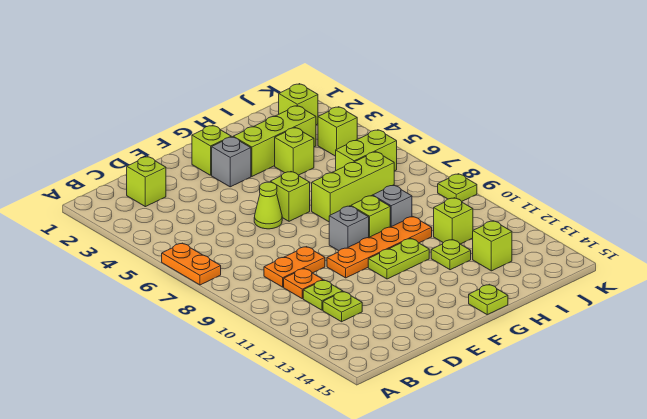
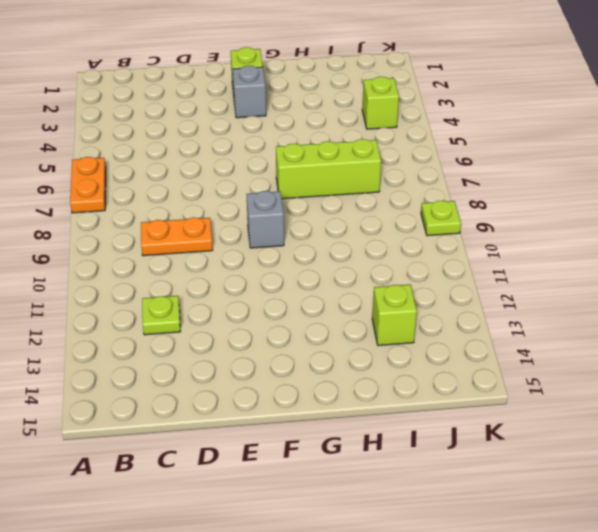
none -> lime brick C2 level 1
none -> orange plate C10 level 1
none -> lime plate C11 level 1

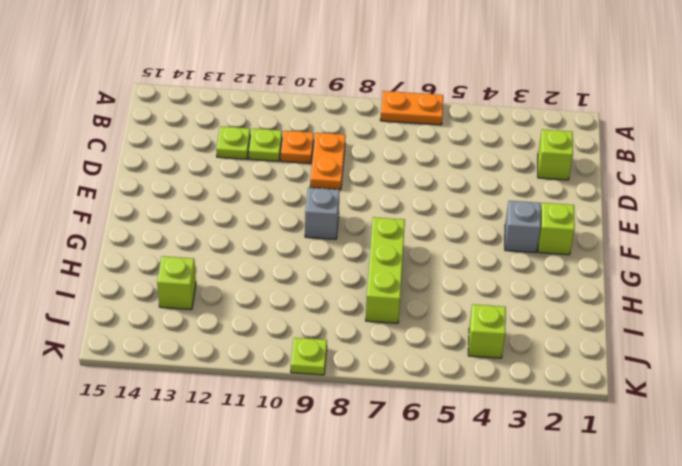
none -> lime cone E6 level 1
none -> orange plate E10:H10 level 1
none -> lime brick F6 level 1

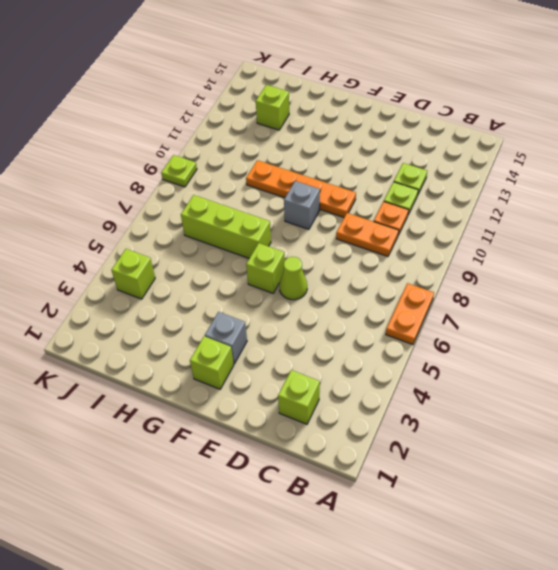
none -> lime plate F11:G11 level 1
none -> lime brick G3:I3 level 1
none -> lime brick G9 level 1

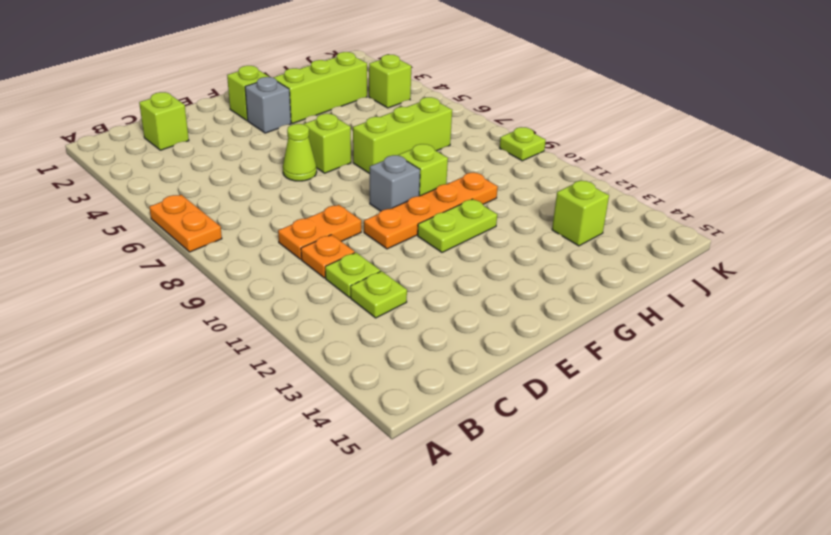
none -> lime plate G15 level 1
none -> lime brick H4 level 1
none -> grey brick H9 level 1

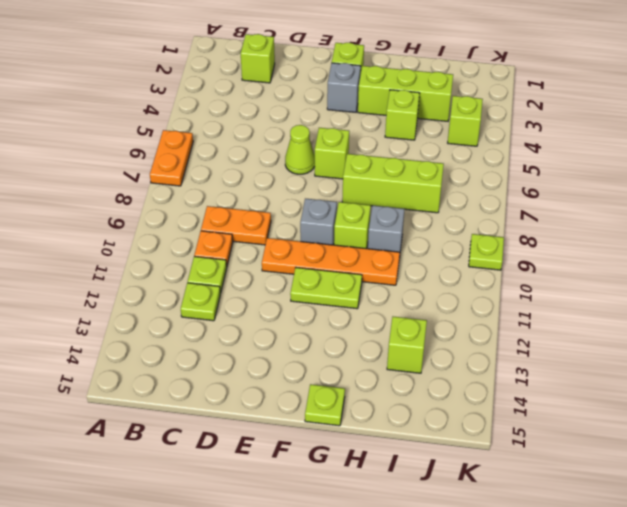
none -> lime plate H12 level 1
none -> lime brick I6:J6 level 1
none -> lime brick I11 level 1

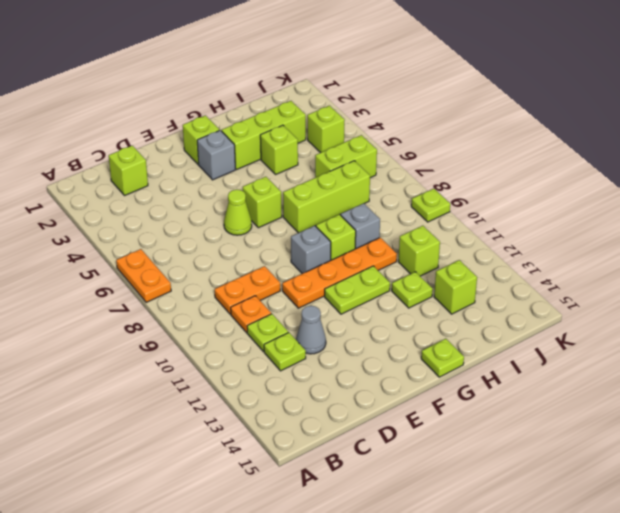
grey cone D12 level 1 -> none
none -> lime brick J2 level 1

